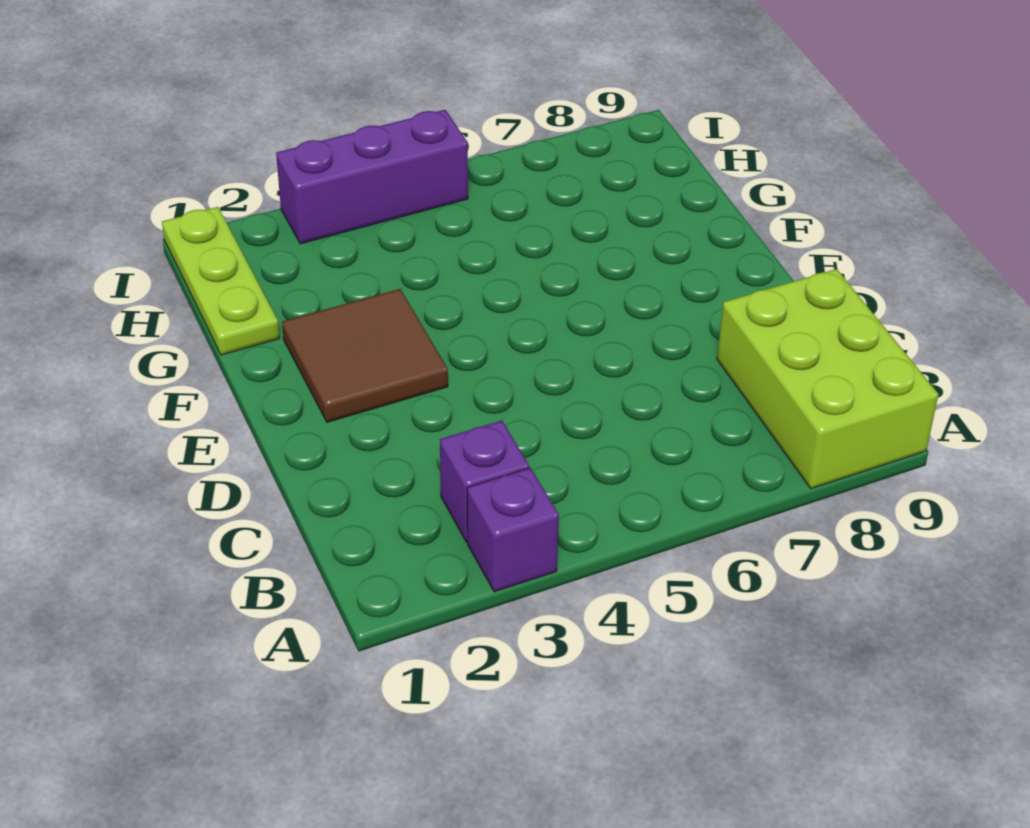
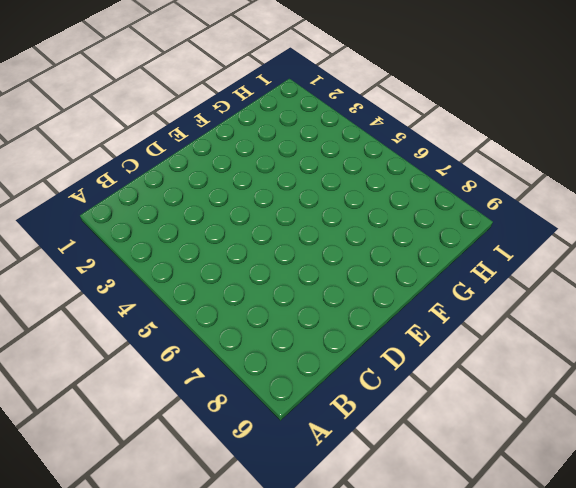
none -> purple brick A3 level 1
none -> lime brick A8:C9 level 1

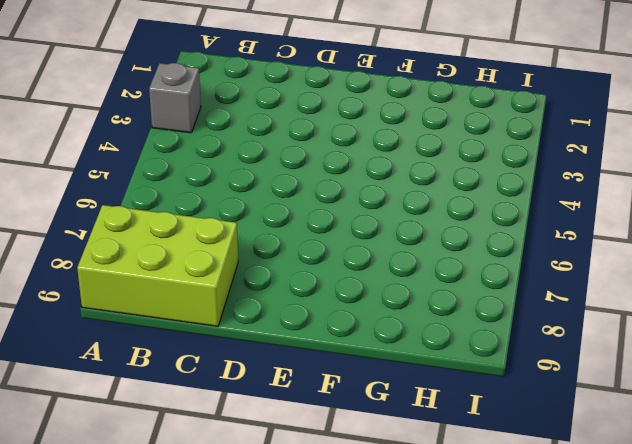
grey brick A3 level 1 -> purple brick A3 level 1
none -> purple brick B3 level 1
none -> brown tile E2:F3 level 1

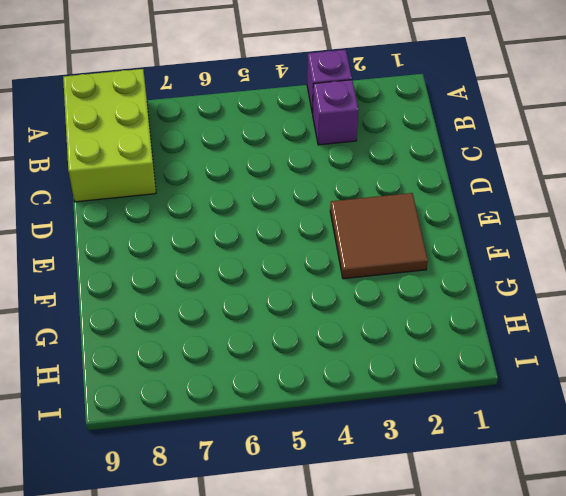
none -> lime plate G1:I1 level 1
none -> purple brick I3:I5 level 1

